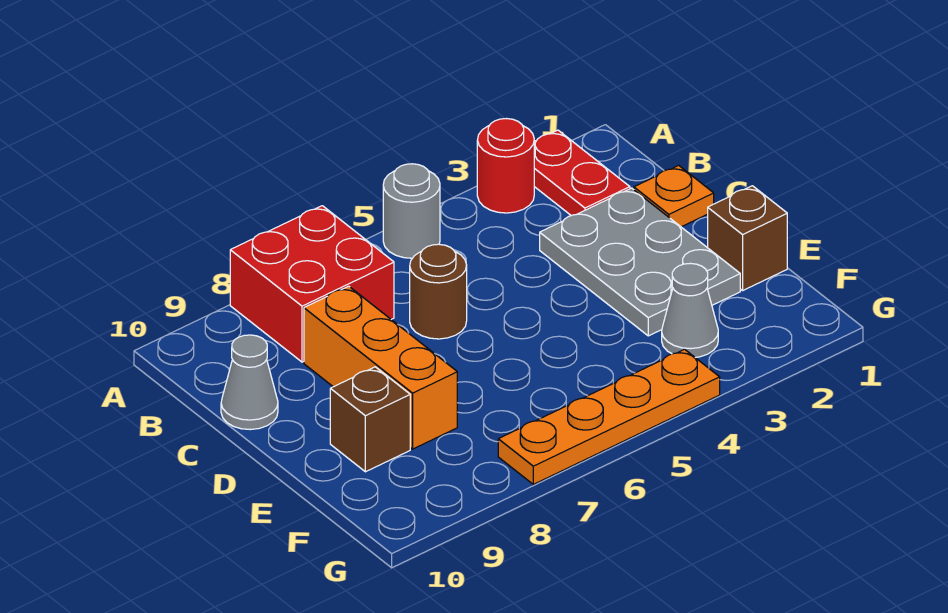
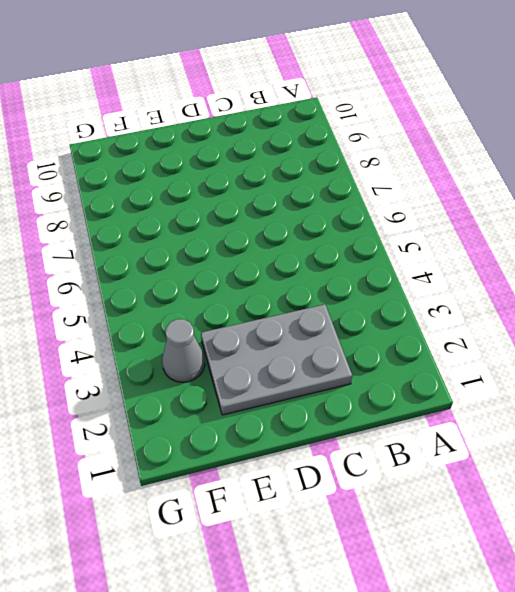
none -> red plate A2:B2 level 1
none -> red round brick A3 level 1
none -> grey round brick A5 level 1

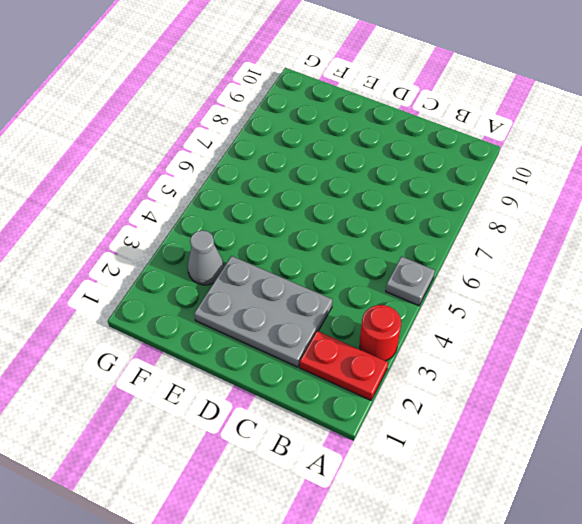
grey plate A5 level 1 -> grey round brick A5 level 1
none -> red brick A7:B8 level 1
none -> orange plate C1 level 1
none -> brown round brick C6 level 1

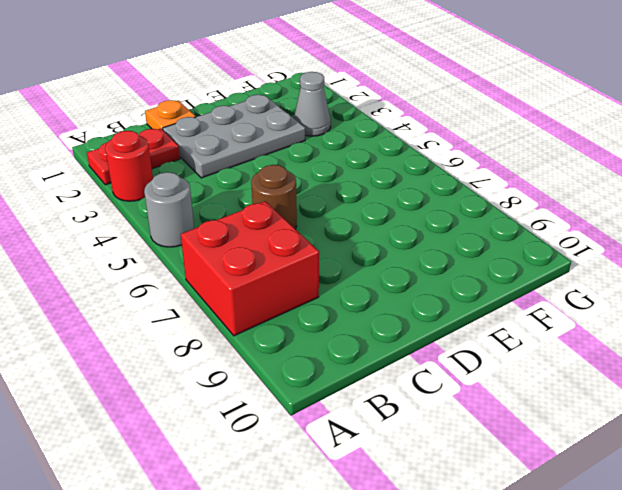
none -> orange brick C8:E8 level 1
none -> grey cone C10 level 1
none -> brown brick E1 level 1

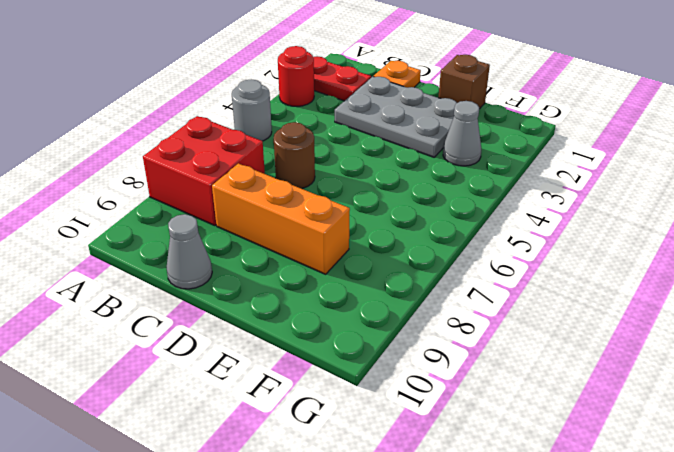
none -> brown brick E9 level 1
none -> orange plate G4:G7 level 1

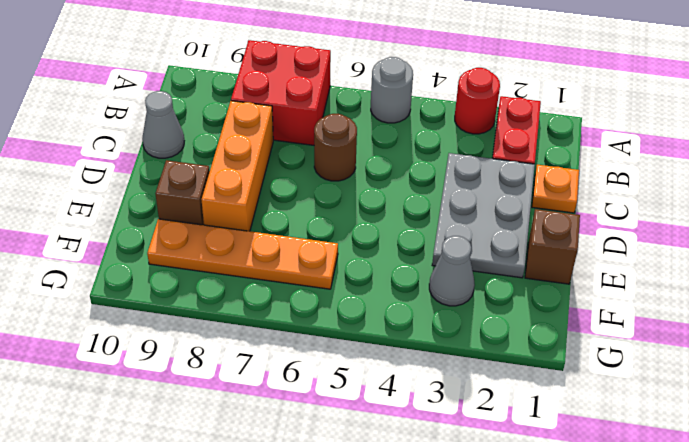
orange plate F6:F9 level 1 -> orange plate G4:G7 level 1

